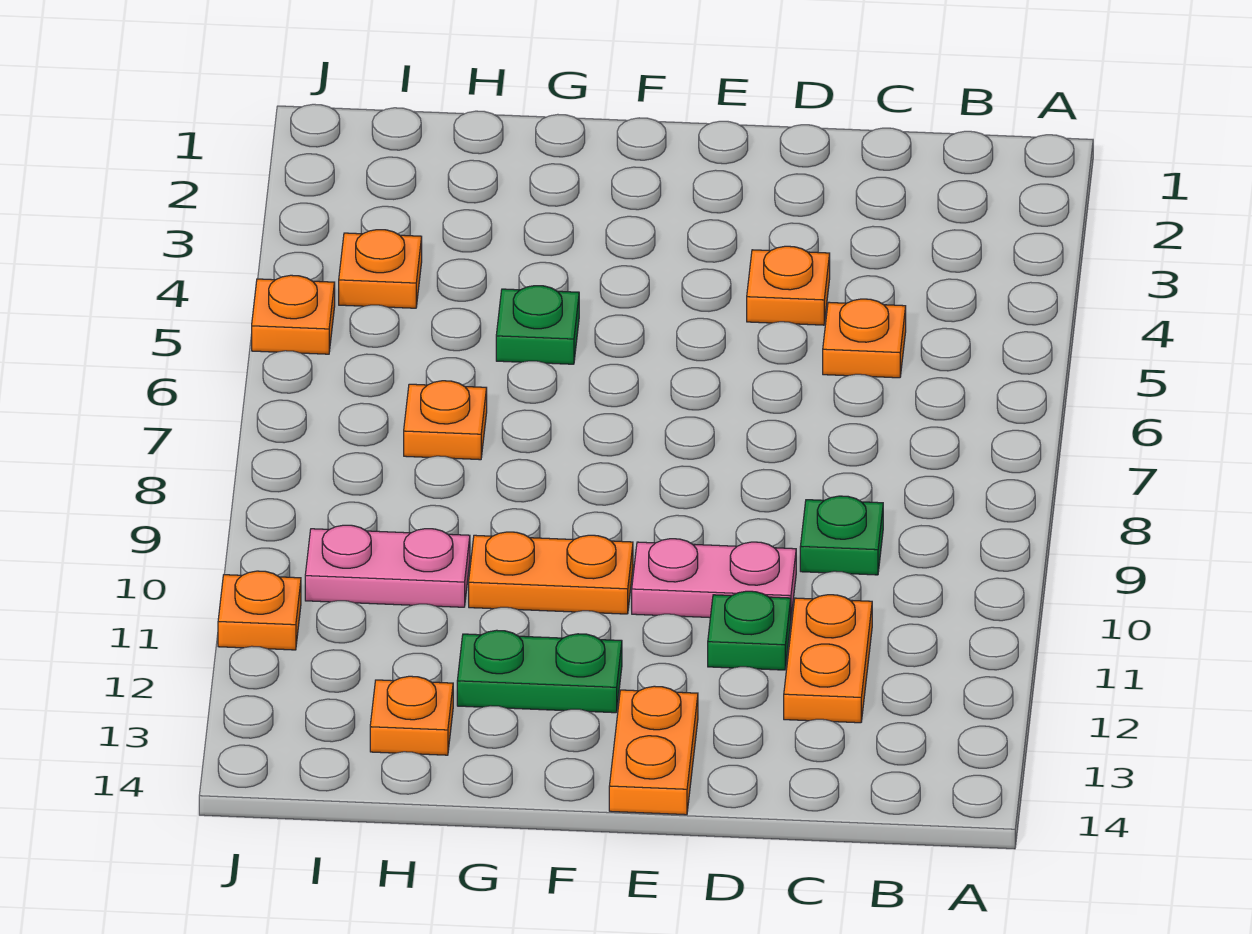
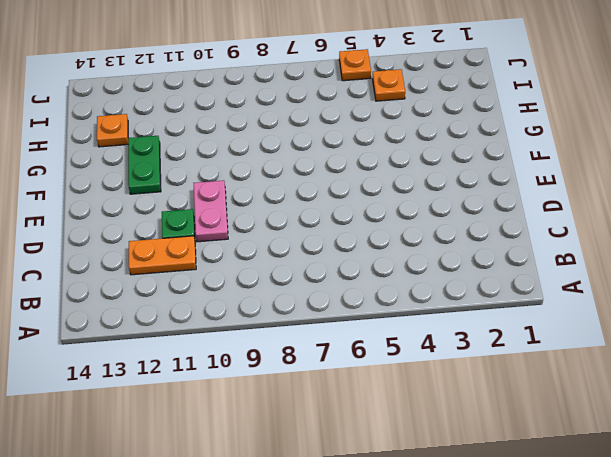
none -> orange plate C5 level 1
none -> green plate C9 level 1
none -> orange plate D4 level 1

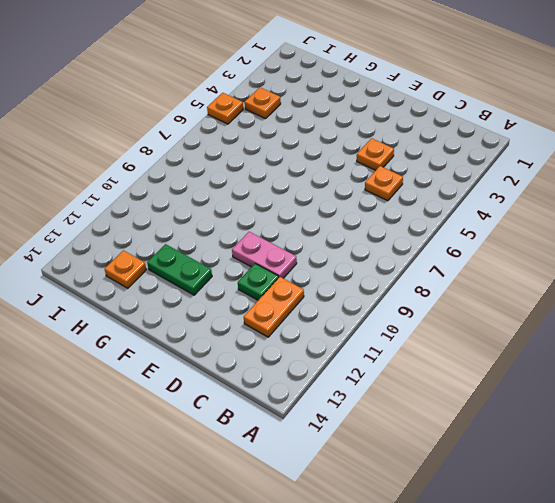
none -> green plate C9 level 1
none -> orange plate E13:E14 level 1
none -> orange plate F10:G10 level 1

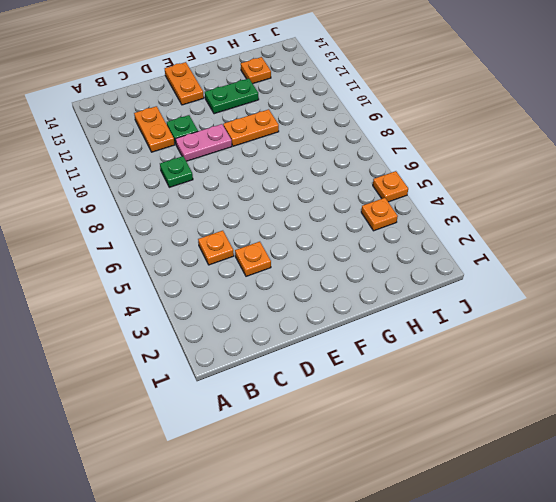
none -> green plate G5 level 1
none -> orange plate H7 level 1
none -> pink plate H10:I10 level 1

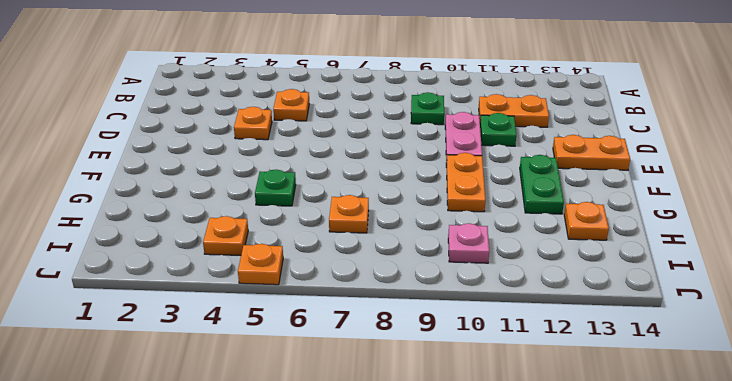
pink plate I10 level 1 -> pink plate H10:I10 level 1
none -> orange plate J11 level 1

